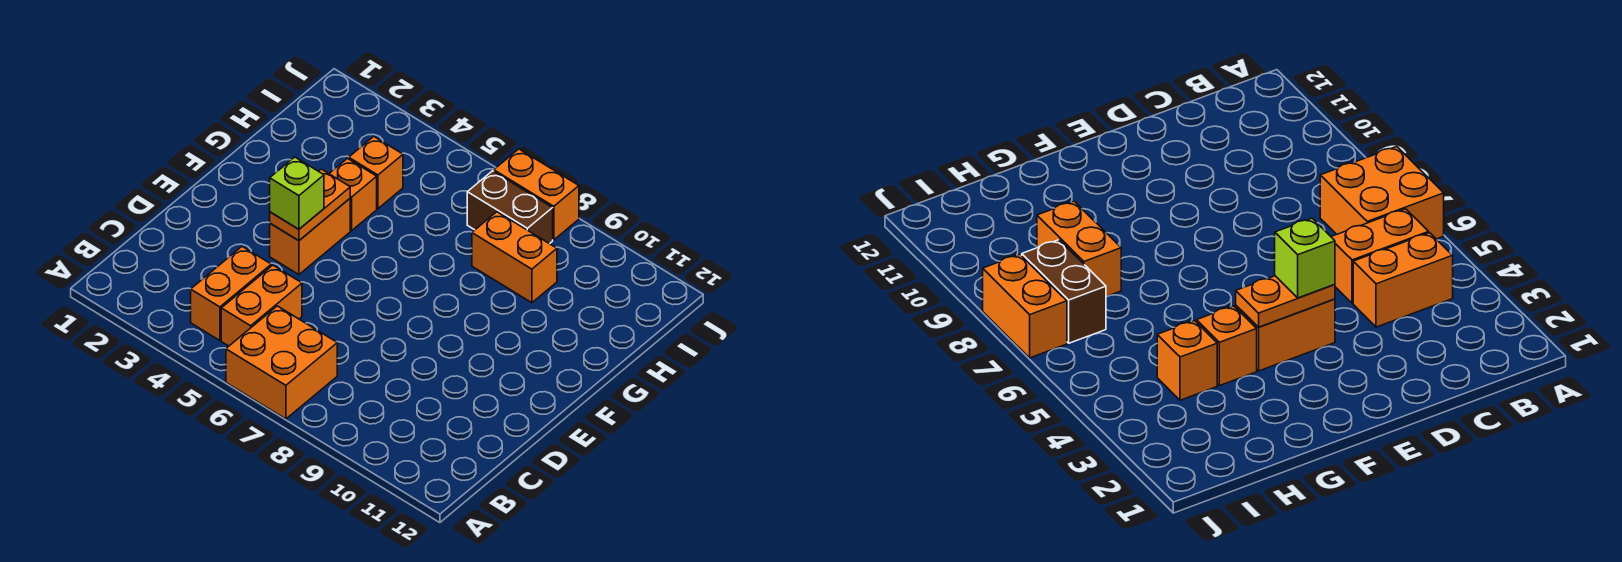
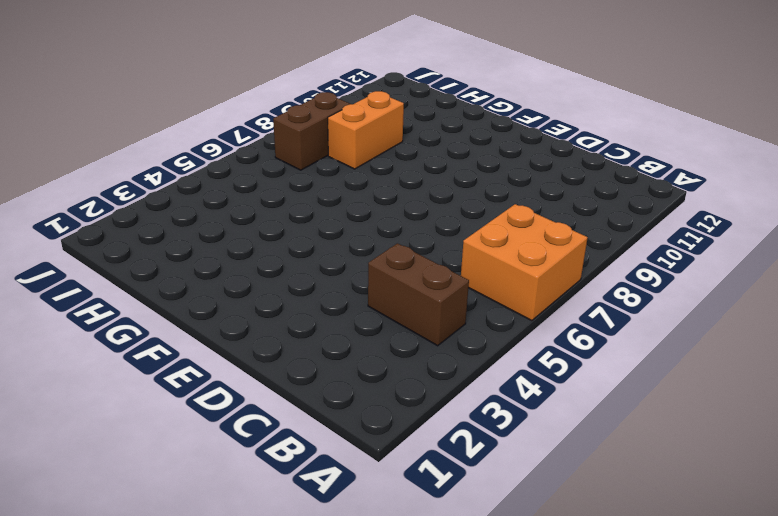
brown brick B4:C4 level 1 -> orange brick B4:C4 level 1
none -> orange brick B5:C5 level 1
none -> orange brick E4:F4 level 1

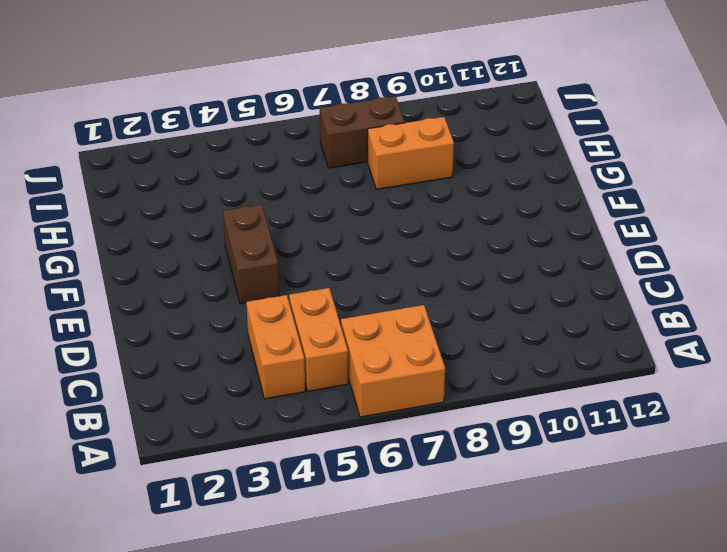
brown brick E4:F4 level 1 -> orange brick E4:F4 level 1
none -> orange brick G4 level 1
none -> orange brick H4 level 1

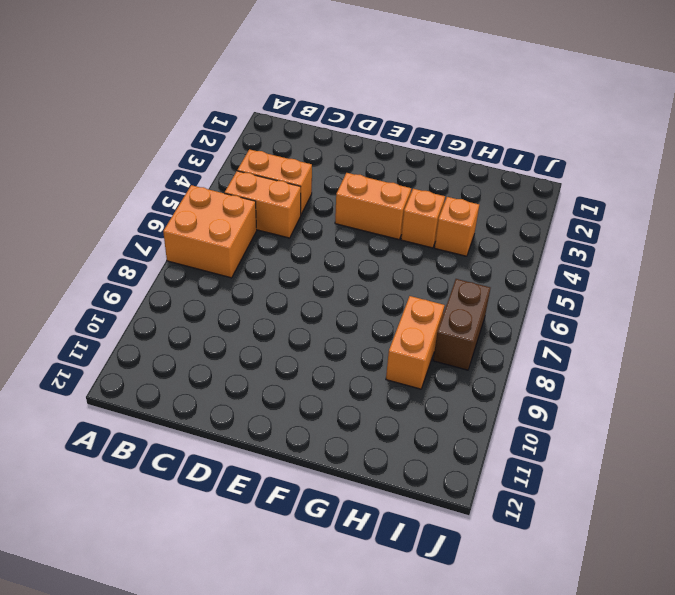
none -> orange brick J7:J8 level 1
none -> orange plate E4:F4 level 2

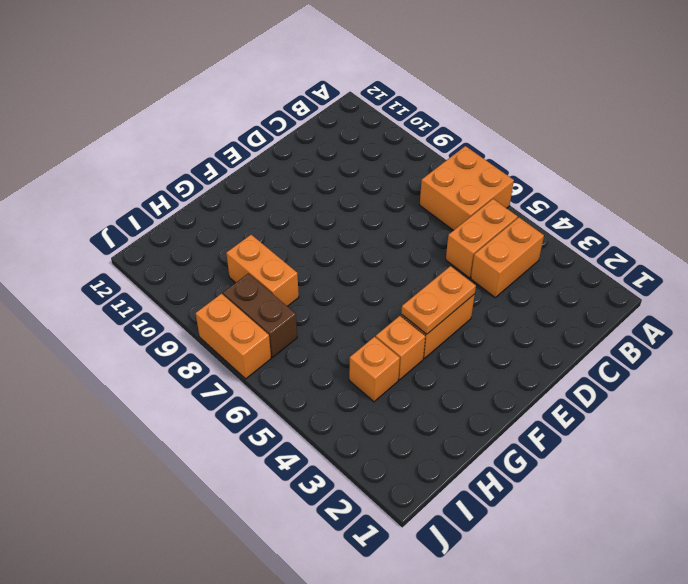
none -> lime brick E4 level 3

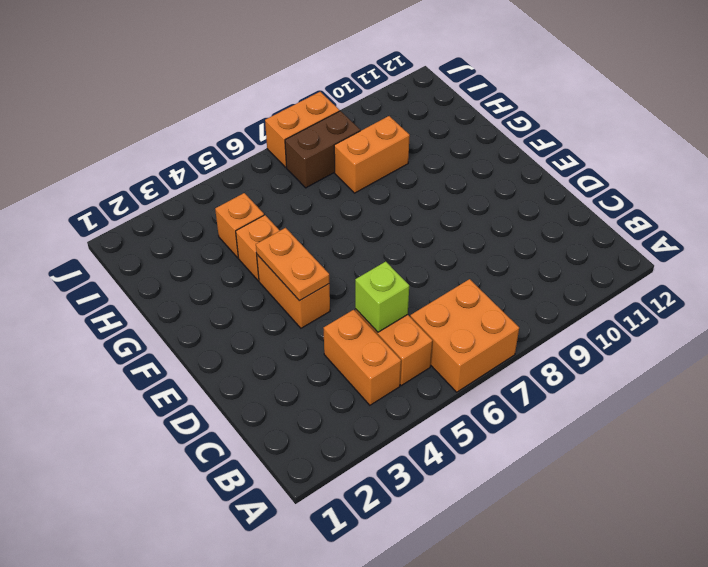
lime brick C5 level 2 -> lime brick E4 level 3

